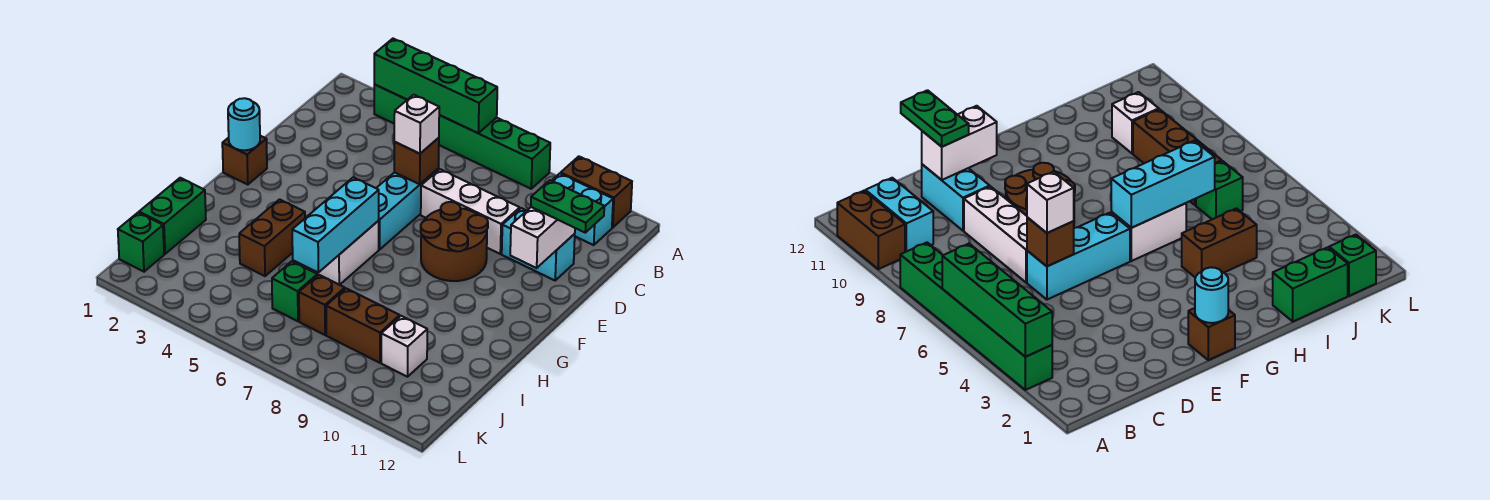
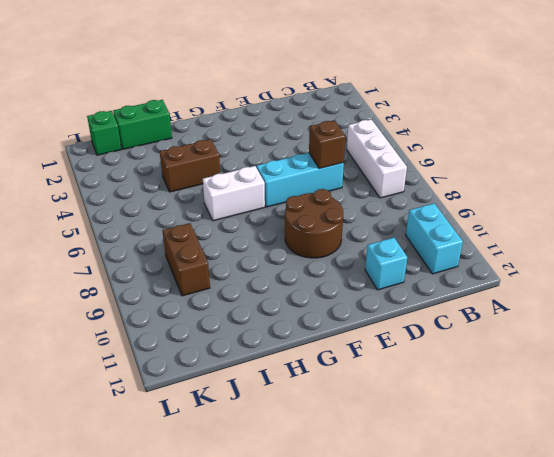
white brick B5:B7 level 1 -> white brick D7:D9 level 1
cyan brick D11 level 1 -> cyan brick D10:D11 level 1
none -> green brick A3:A8 level 1
none -> brown brick A10:A11 level 1
none -> brown brick F1 level 1

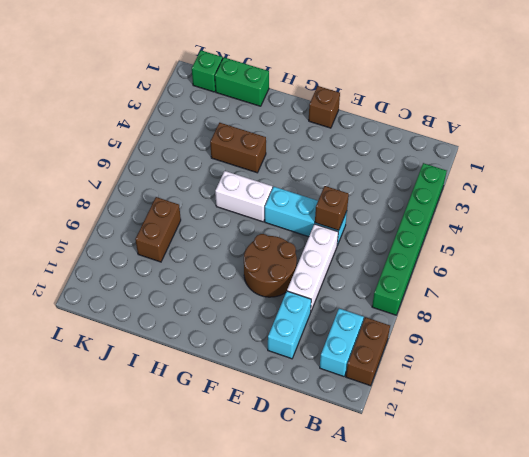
none -> green brick J6 level 1
none -> brown brick J7 level 1
none -> white brick J10 level 1

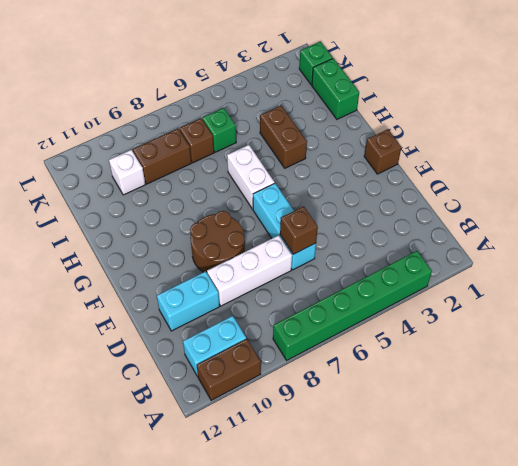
none -> green brick A3:A6 level 2
none -> white brick D11:E11 level 2
none -> cyan round brick F1 level 2

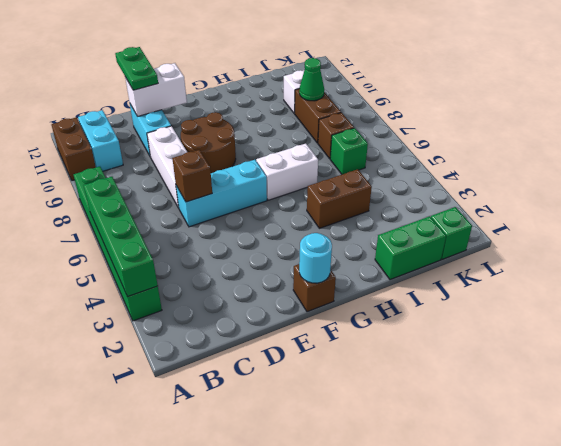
green cone J9 level 2 -> none
none -> cyan brick G6:I6 level 2
none -> white brick D6 level 3

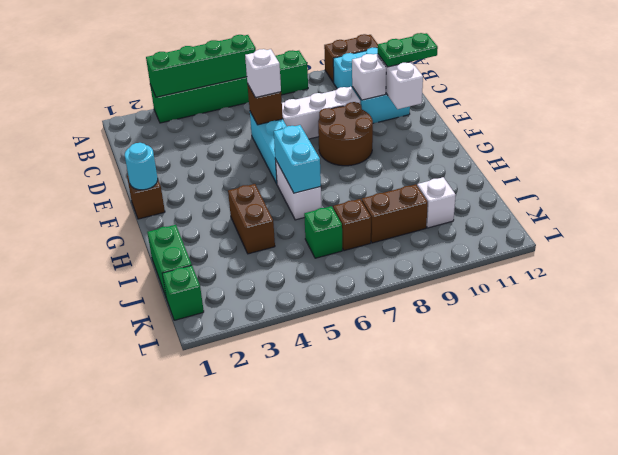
white brick D10 level 2 -> none
cyan brick G6:H6 level 2 -> cyan brick G6:I6 level 2

